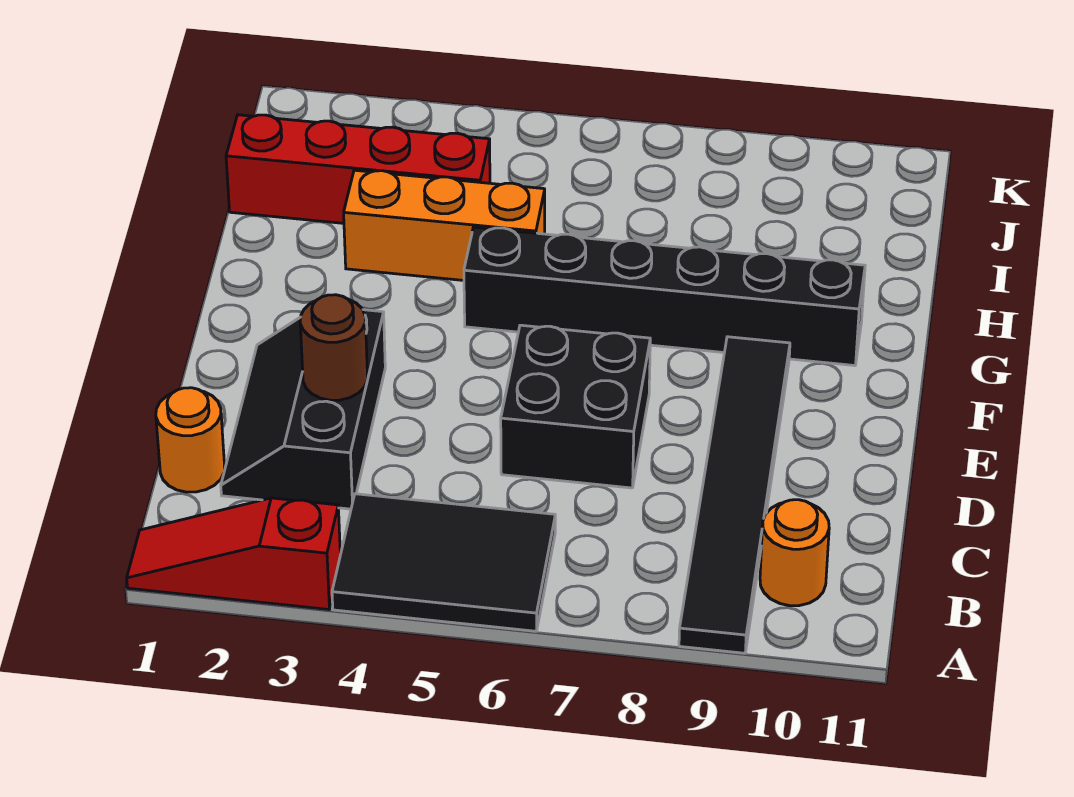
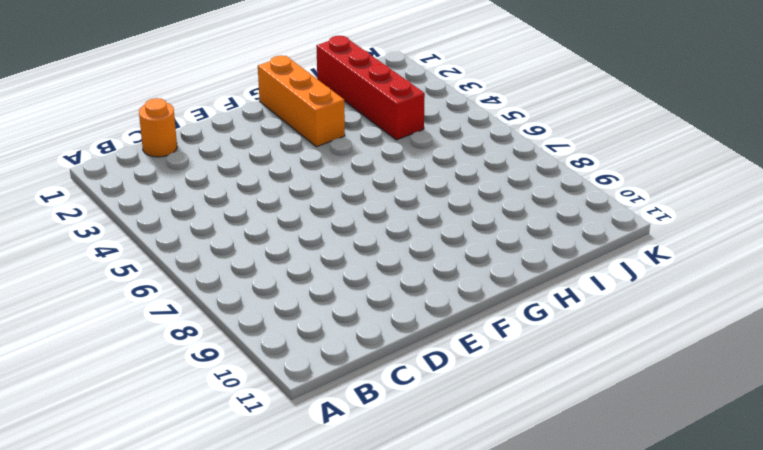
orange brick G1:G3 level 1 -> orange brick H3:H5 level 1
none -> red slope A1:A3 level 1 top 3
none -> black tile A4:B6 level 1

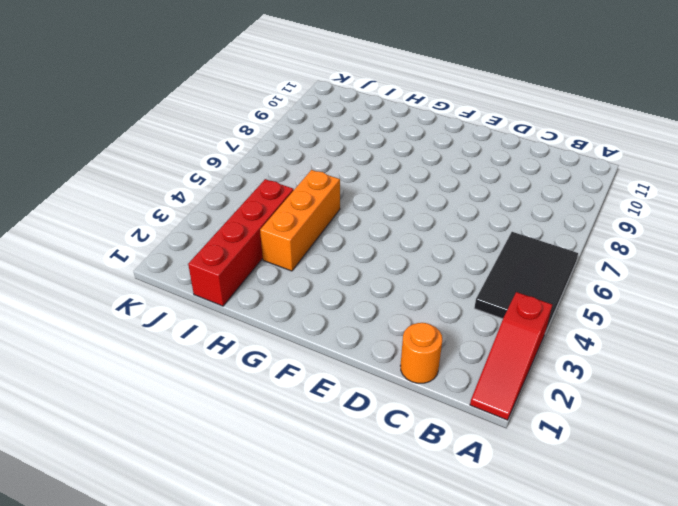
none -> black tile A9:F9 level 1
none -> orange round brick B10 level 1

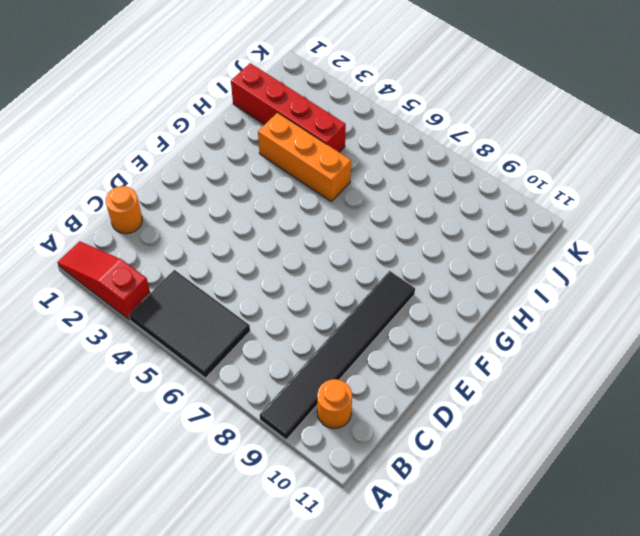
none -> black slope C2:E3 level 1 top 3
none -> black brick D6:E7 level 1

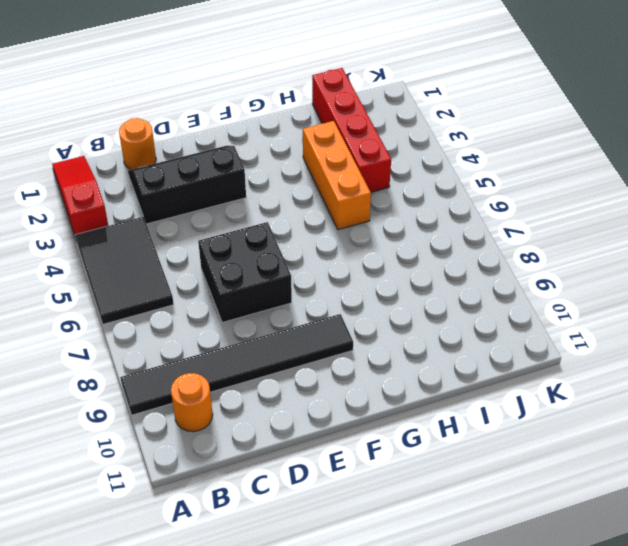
none -> black brick G5:G10 level 1
none -> brown round brick D3 level 2

